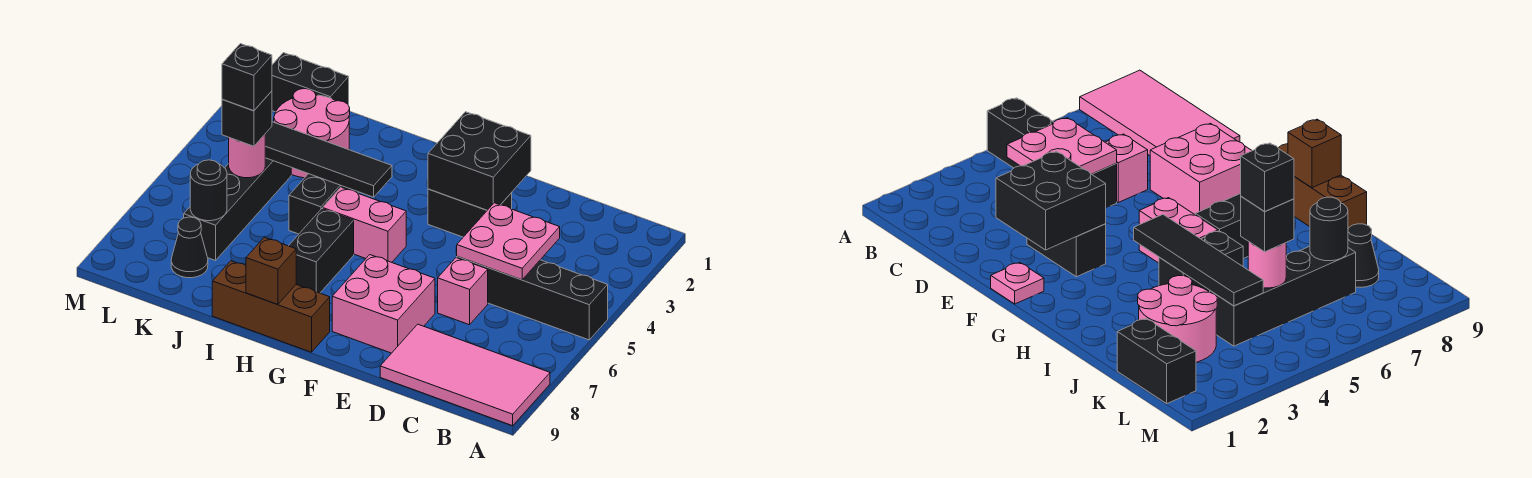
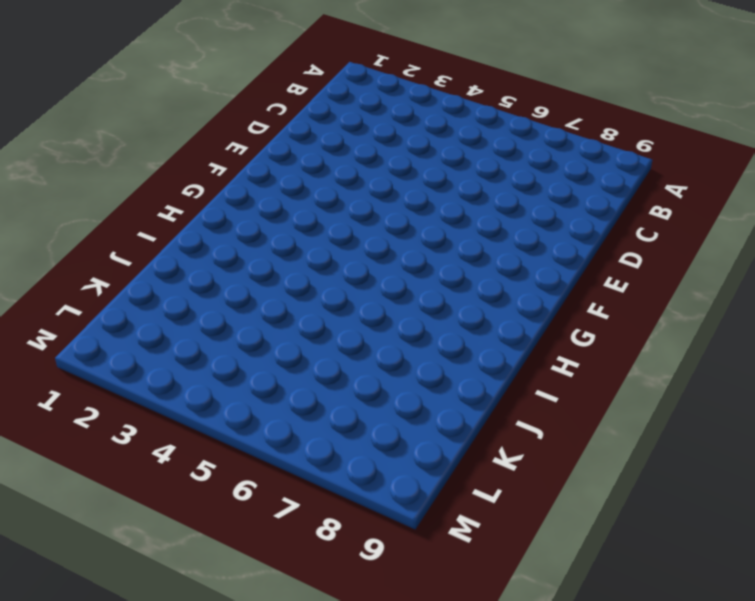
none -> black brick A5:D5 level 1
none -> pink tile A8:D9 level 1
none -> pink brick D6 level 1

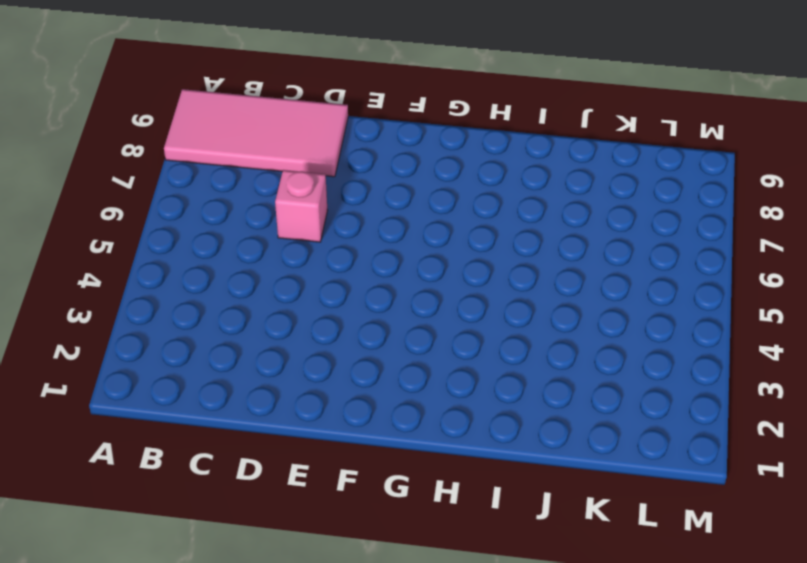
none -> black brick A5:D5 level 1
none -> black brick E3:F3 level 1
none -> pink brick E7:F8 level 1

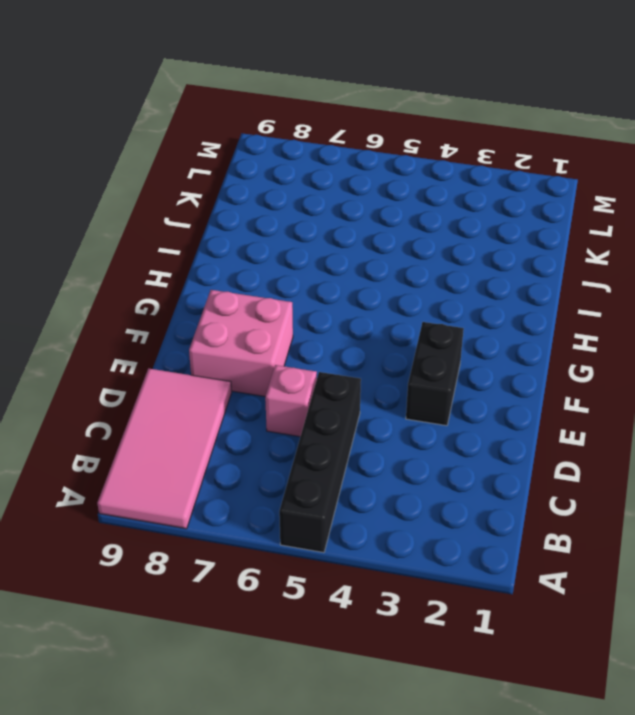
none -> pink plate F1 level 1
none -> pink brick G5:H5 level 1
none -> brown brick G9:I9 level 1

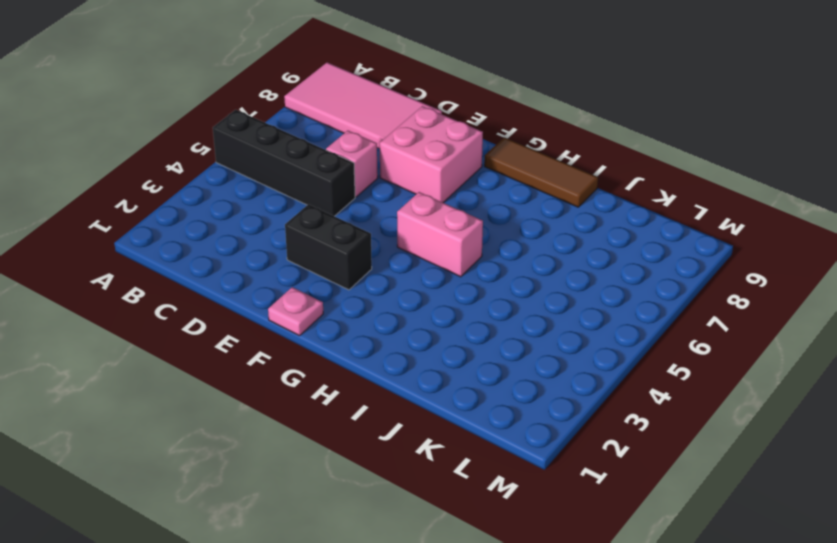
brown tile G9:I9 level 1 -> brown brick G9:I9 level 1
none -> black brick H6:H7 level 1
none -> black brick I4:I5 level 1
none -> pink round brick J2:K3 level 1

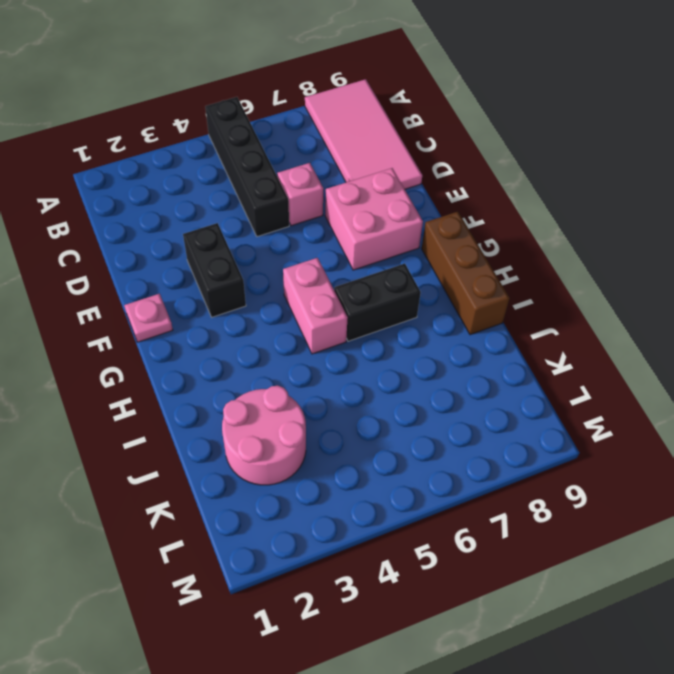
none -> black brick I4:I5 level 1
none -> black brick K1:L1 level 1
none -> black brick K4:K7 level 1

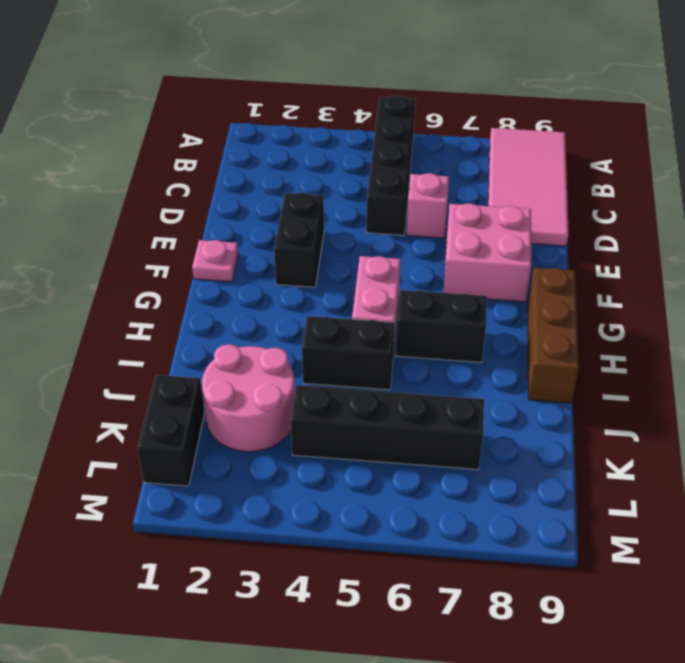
none -> black cone K8 level 1
none -> pink plate C4:D5 level 2
none -> black brick E2:F3 level 2

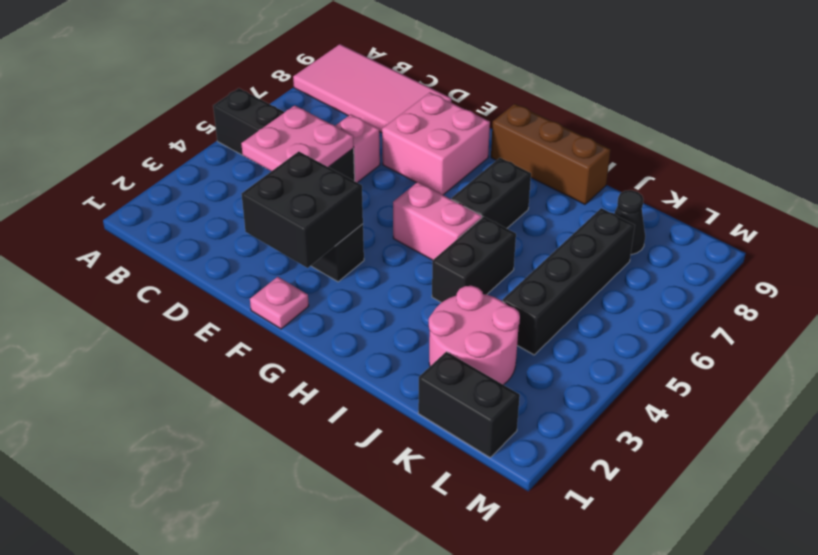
none -> black tile H4:K4 level 2
none -> brown brick H9 level 2
none -> pink round brick K5 level 2

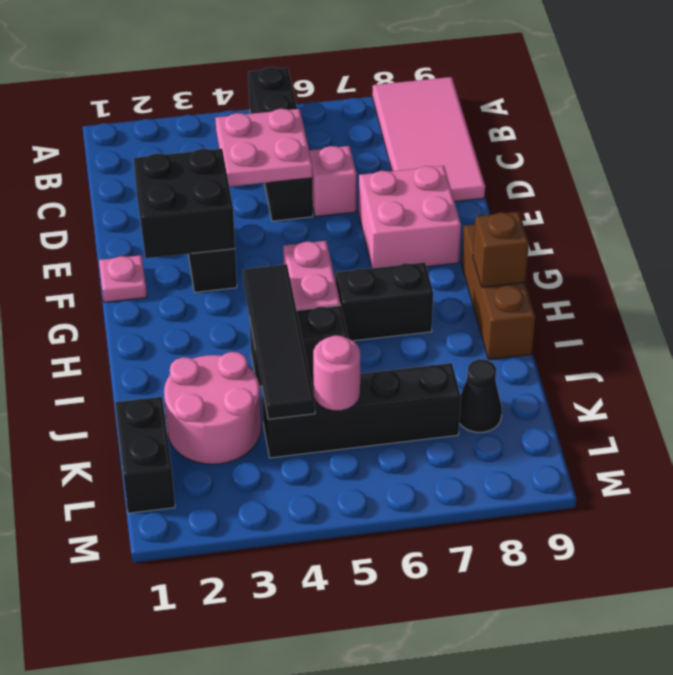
none -> black round brick K7 level 2
none -> black brick K5 level 3
none -> black brick K5 level 4

